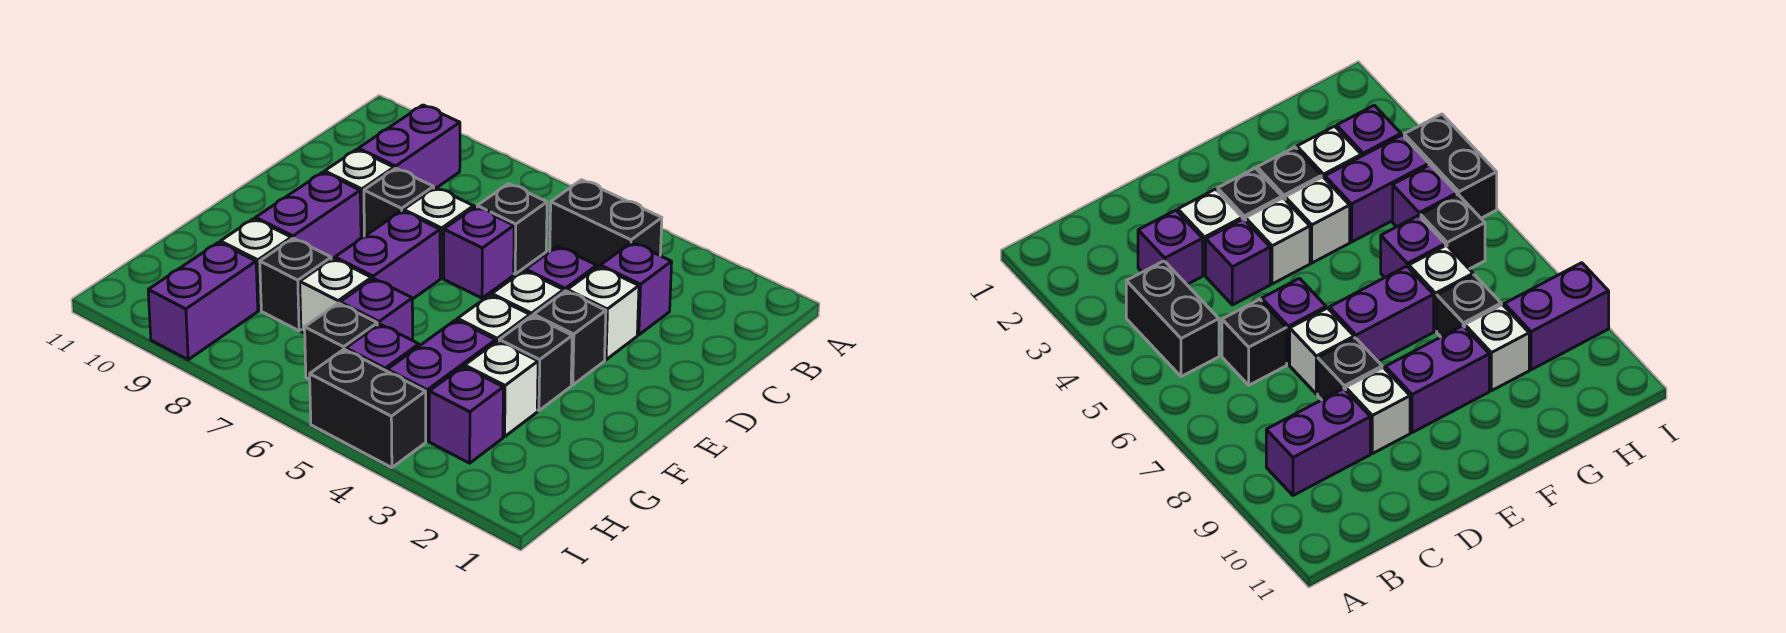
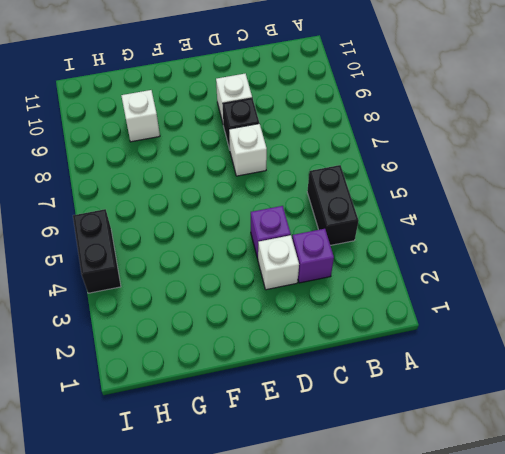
none -> purple brick B9:C9 level 1
none -> black brick C6 level 1
none -> purple brick D6 level 1

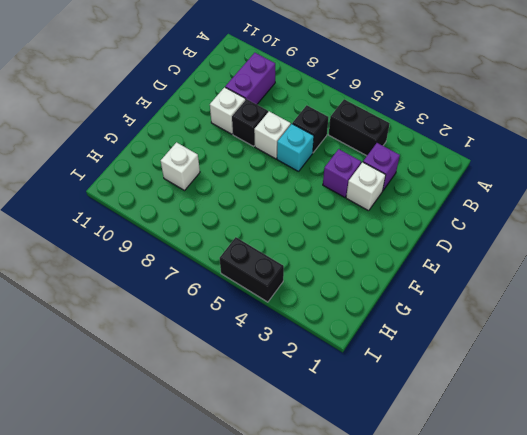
cyan brick D6 level 1 -> purple brick D6 level 1
none -> black brick E3 level 1
none -> white brick E4 level 1
none -> purple brick E7:F7 level 1

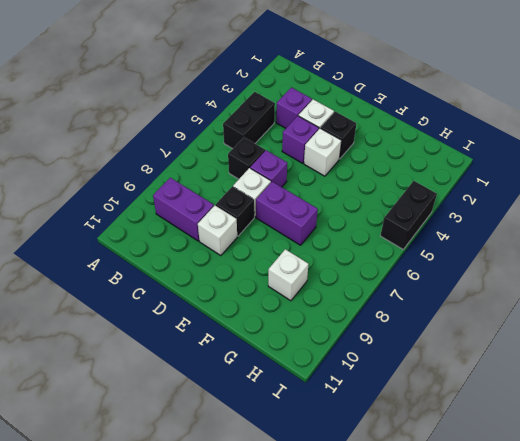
none -> purple brick E9:F9 level 1
none -> black brick F3 level 1
none -> white brick F4 level 1

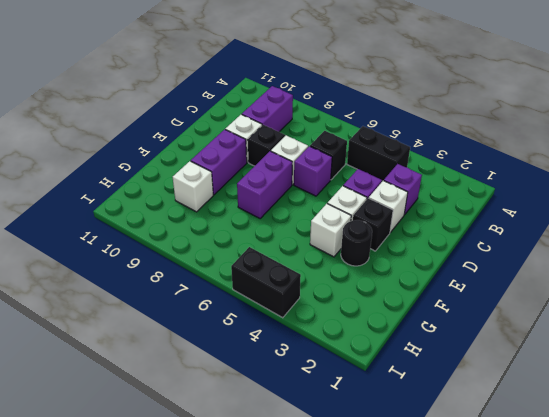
black round brick F3 level 1 -> black brick F3 level 1
none -> white brick G3 level 1
none -> purple brick G4:H4 level 1
none -> purple brick G6 level 1

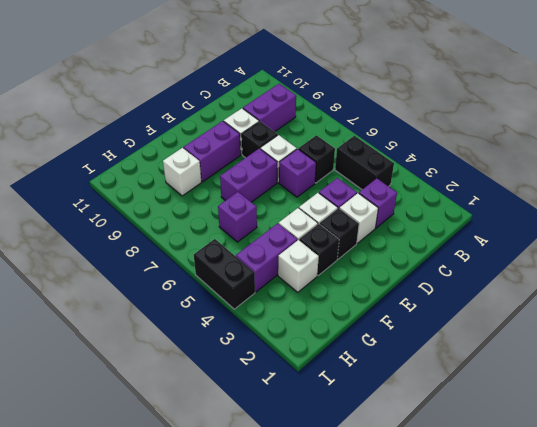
none -> white brick G7 level 1
none -> black brick G8 level 1
none -> purple brick H3 level 1

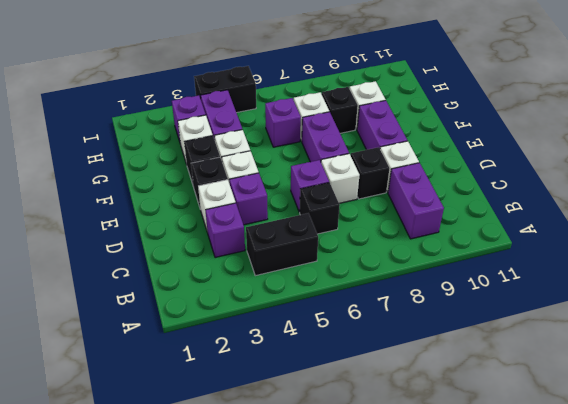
none -> purple brick H5 level 1
none -> black brick H6 level 1
none -> purple brick H9:I9 level 1

